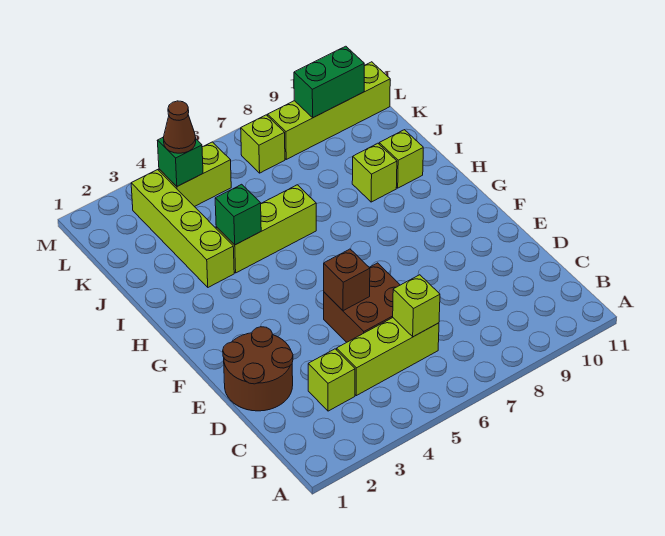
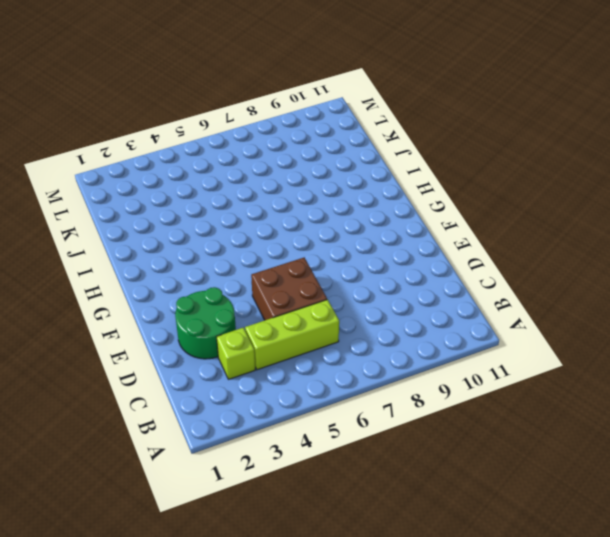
green round brick D2:E3 level 1 -> brown round brick D1:E2 level 1
none -> lime brick I3:L3 level 1
none -> lime brick I4:I6 level 1
none -> lime brick I9 level 1

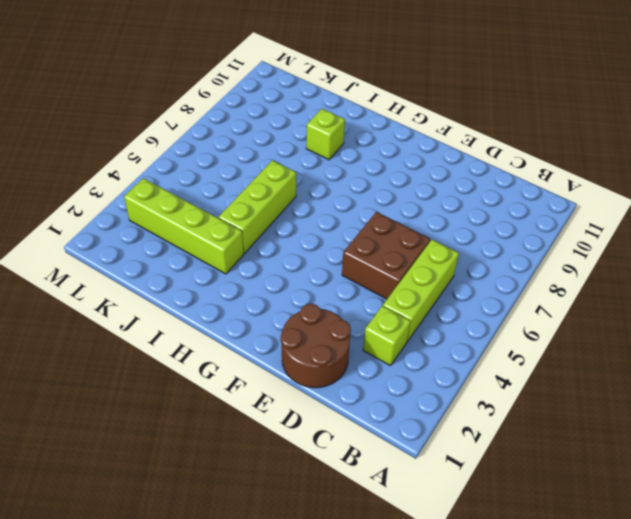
none -> lime brick I10 level 1
none -> lime brick L4:L5 level 1
none -> lime brick L7 level 1

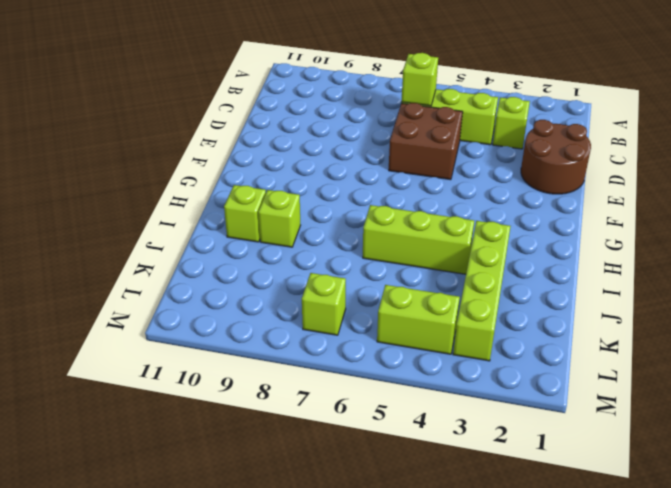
none -> lime brick L8:L11 level 1
none -> brown brick E5 level 2
none -> green brick I4 level 2

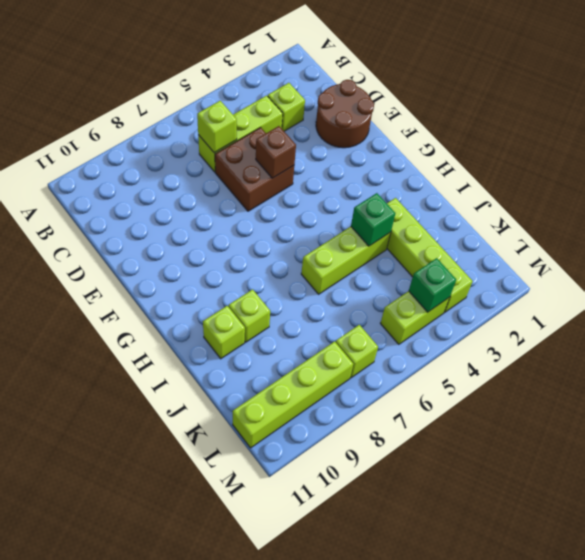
none -> green brick L9:L10 level 2
none -> brown cone L4 level 3

